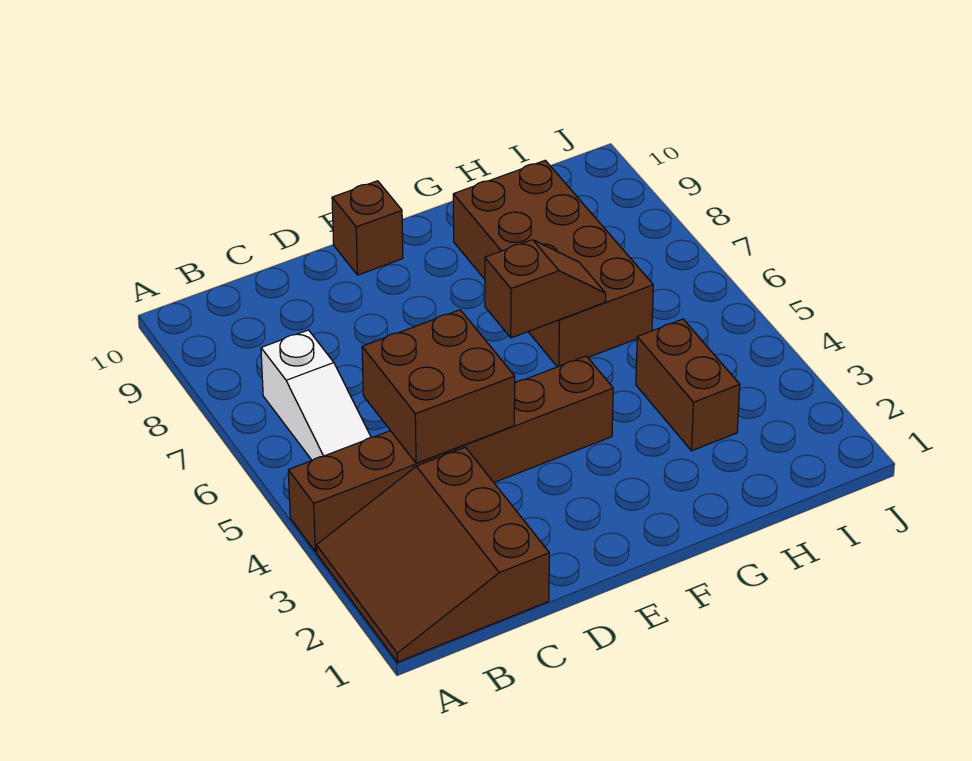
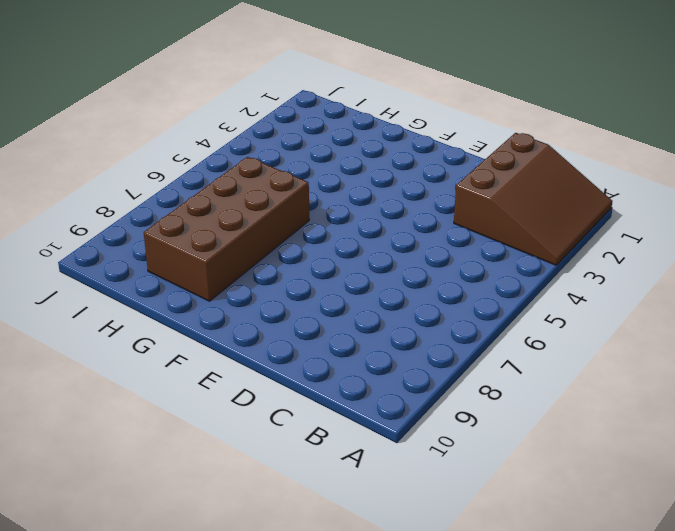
none -> brown brick A4:F4 level 1
none -> white slope B5:B7 level 1 top 7

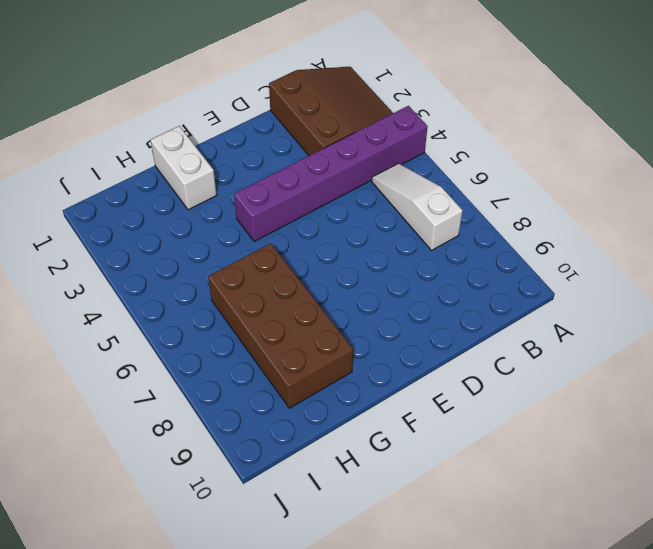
purple brick A4:F4 level 1 -> brown brick A4:F4 level 1
white brick G1:G2 level 1 -> none
none -> brown brick E10 level 1
none -> brown brick H3:H4 level 1

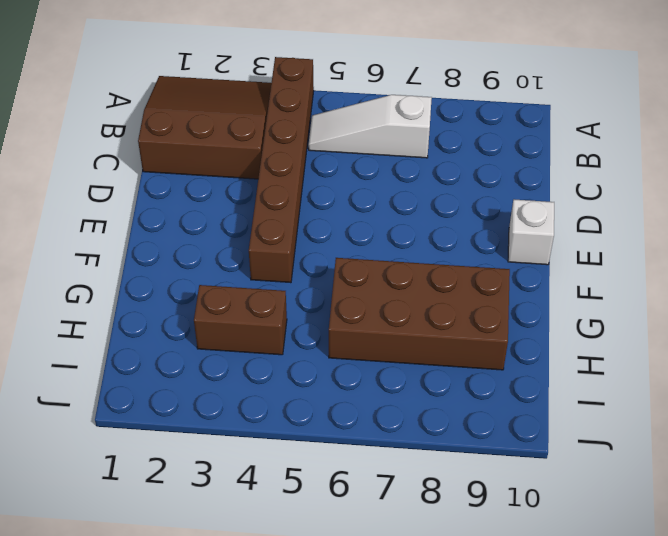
white brick E10 level 1 -> brown brick E10 level 1
none -> brown brick C4:D5 level 2
none -> brown slope F6:G6 level 2 top F

